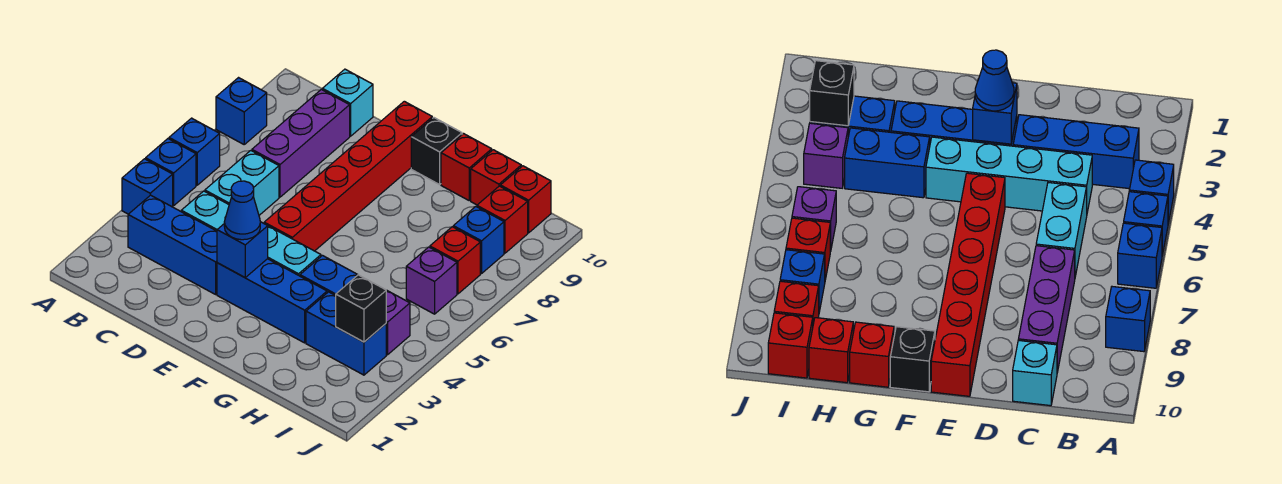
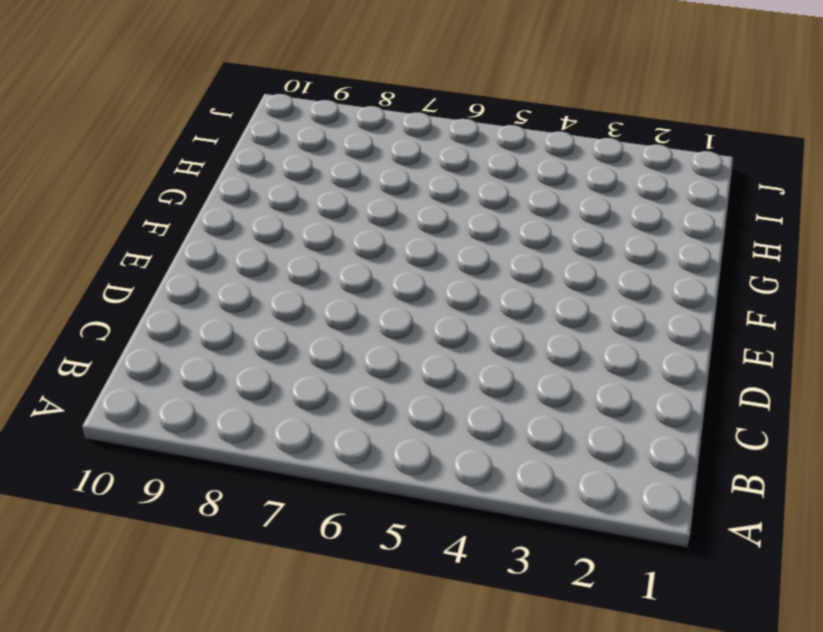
none -> blue brick A4 level 1
none -> blue brick A5 level 1
none -> blue brick A6 level 1

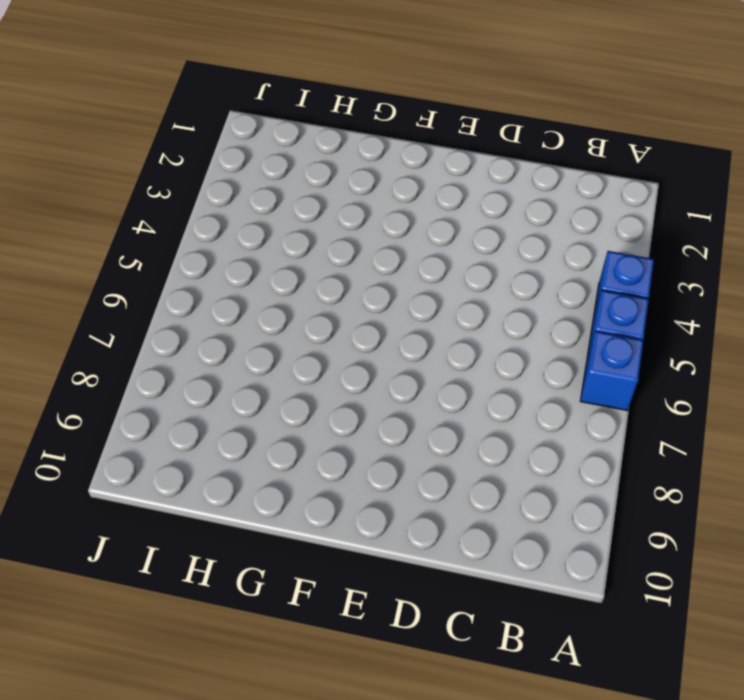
none -> blue brick A8 level 1
none -> blue brick B3:D3 level 1
none -> cyan brick C4:F4 level 1

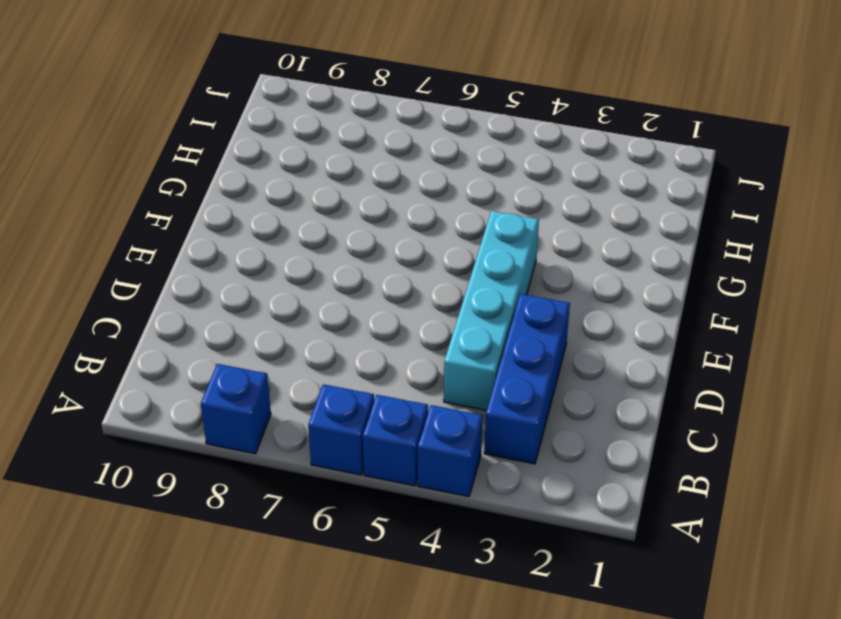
none -> cyan brick C5:C6 level 1
none -> purple brick C7:C9 level 1
none -> cyan brick C10 level 1

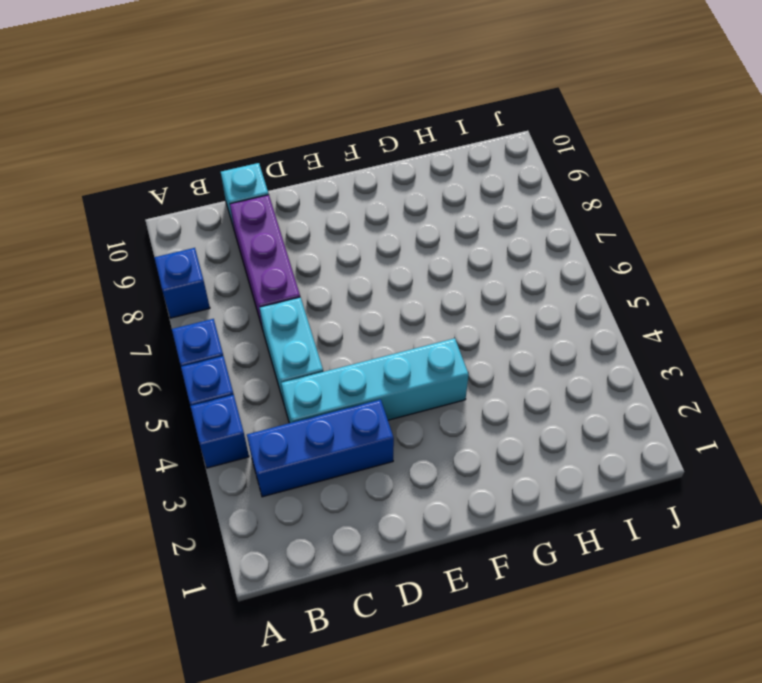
none -> blue brick E3:G3 level 1
none -> red brick E5:E10 level 1
none -> black brick F10 level 1

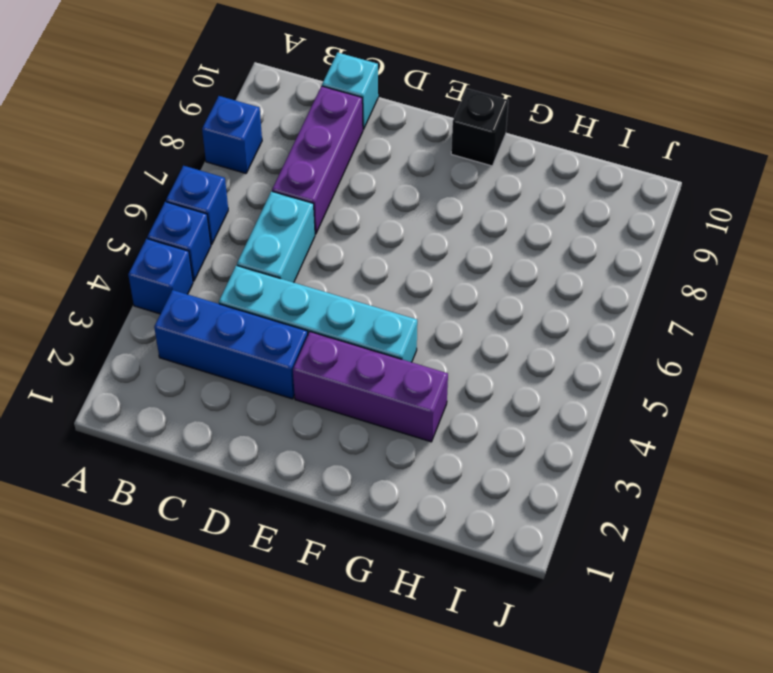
purple brick E3:G3 level 1 -> blue brick E3:G3 level 1
none -> red brick E5:E10 level 1
none -> blue brick G4:H4 level 1
none -> red brick G10 level 1

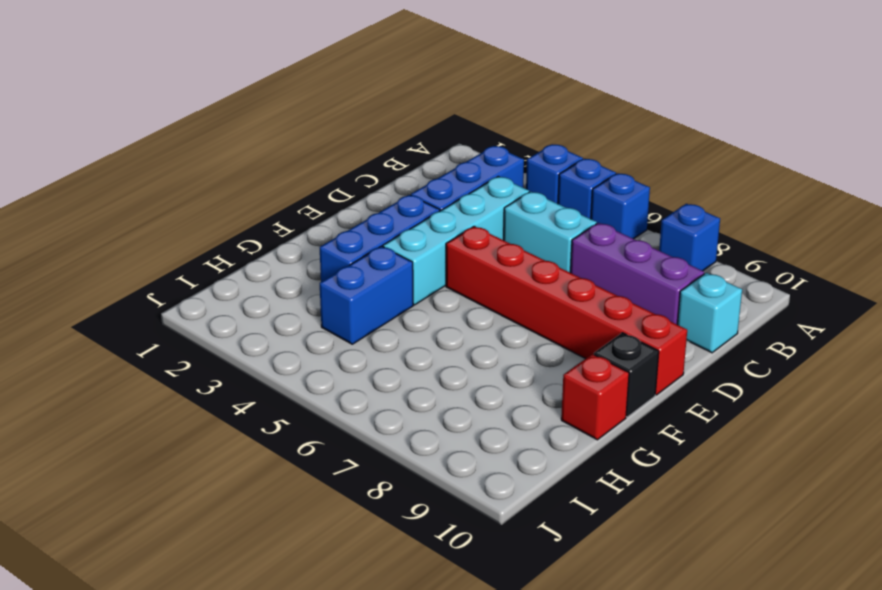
none -> blue brick H3:I3 level 1
none -> red brick H10 level 1
none -> purple brick I4 level 1

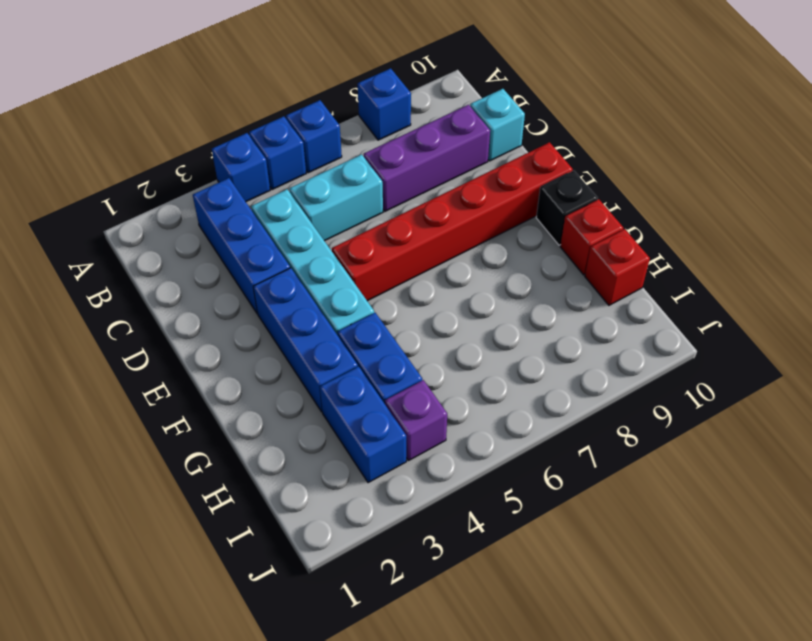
none -> purple brick I6 level 1
none -> red brick I7 level 1
none -> blue brick I8 level 1

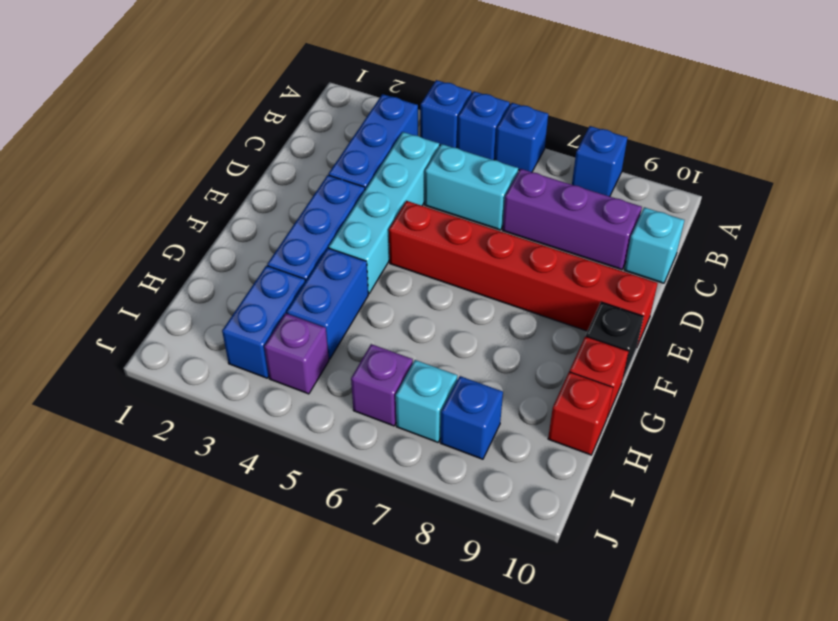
cyan brick I7 level 1 -> red brick I7 level 1
none -> red brick I9 level 1
none -> red brick I10 level 1
none -> blue brick E3 level 2

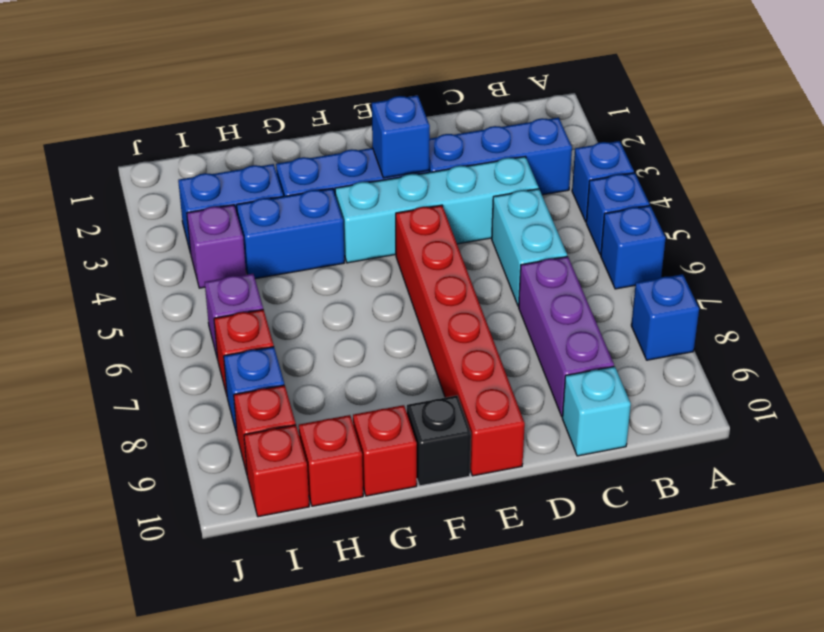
none -> black brick I3 level 2
none -> blue cone E3 level 3

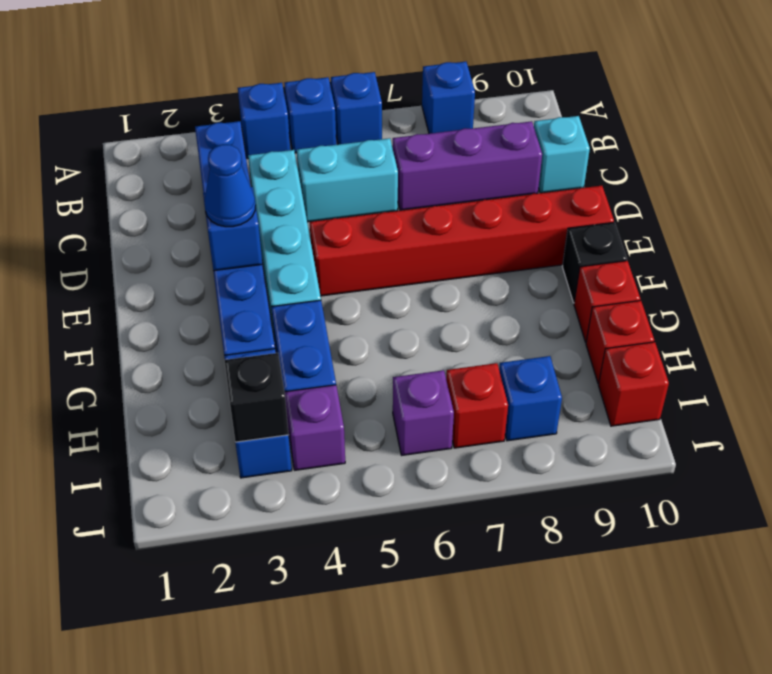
none -> red brick I9 level 1

